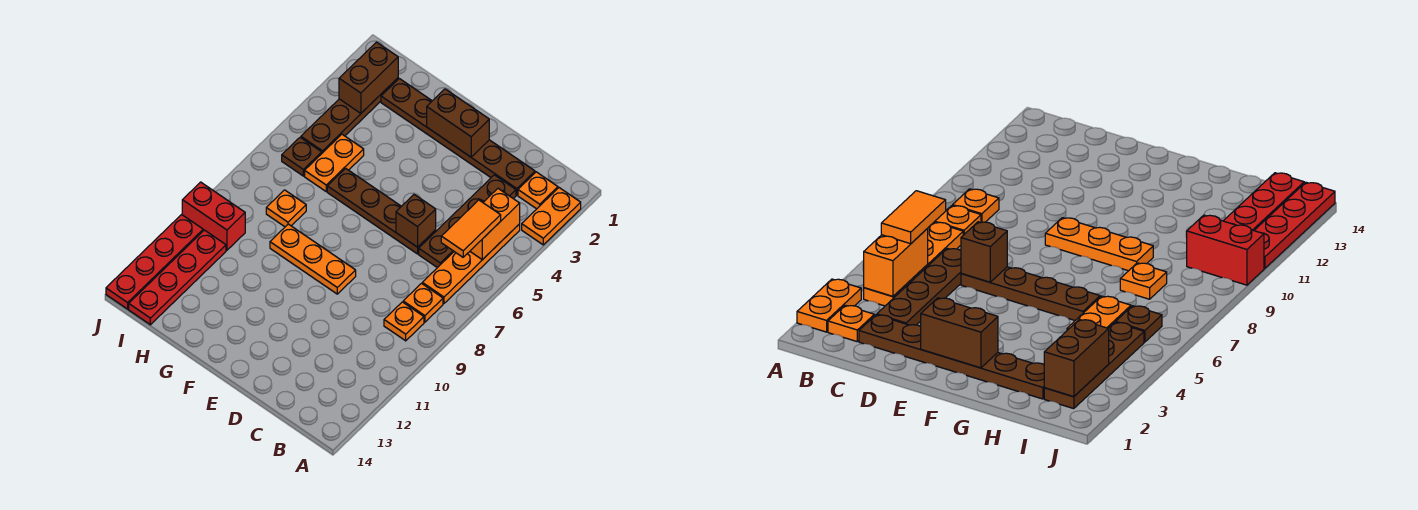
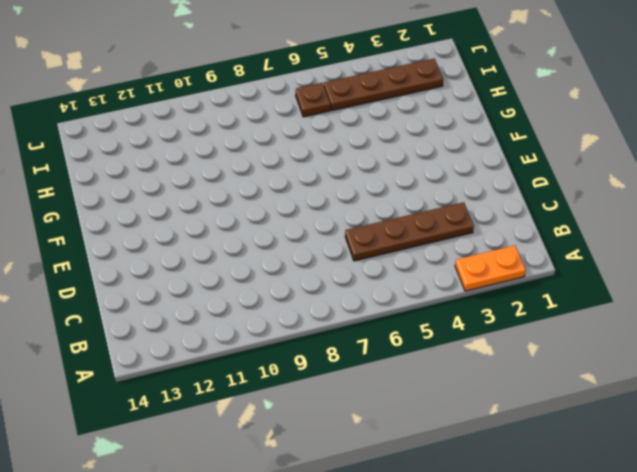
none -> orange plate B2 level 1
none -> orange plate B4:B7 level 1
none -> orange plate B8 level 1

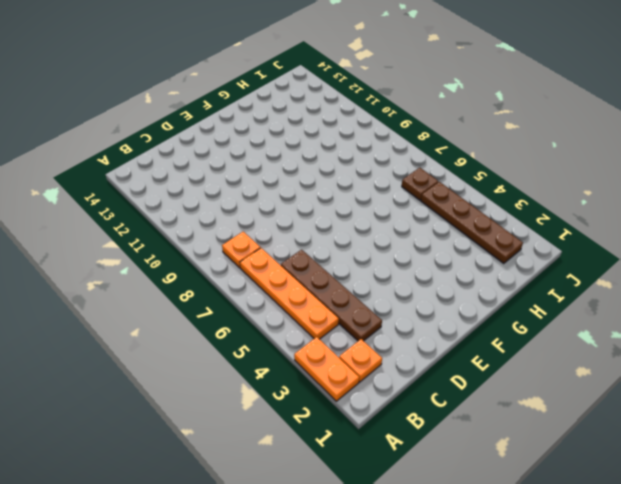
none -> orange plate B9 level 1
none -> brown plate C2:H2 level 1
none -> brown plate D6:G6 level 1

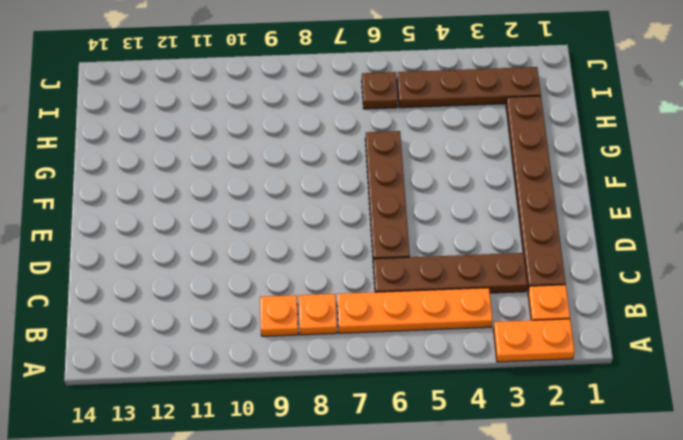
none -> orange plate E9:G9 level 1
none -> orange plate H5:H6 level 1
none -> orange plate H8 level 1

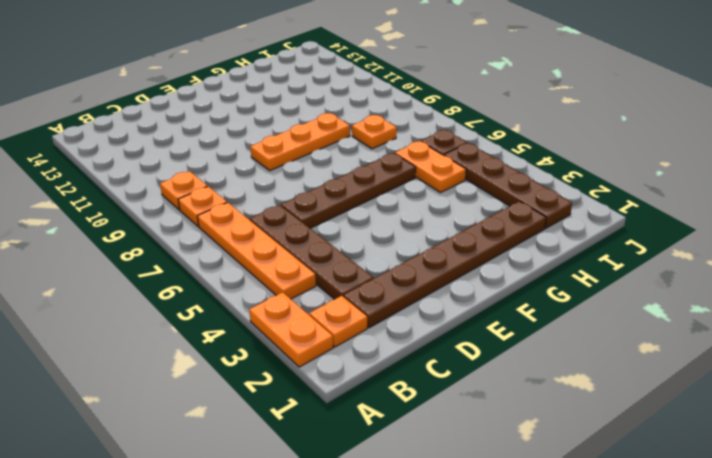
none -> red brick I10:J10 level 1
none -> red plate I11:I14 level 1
none -> red plate J11:J14 level 1

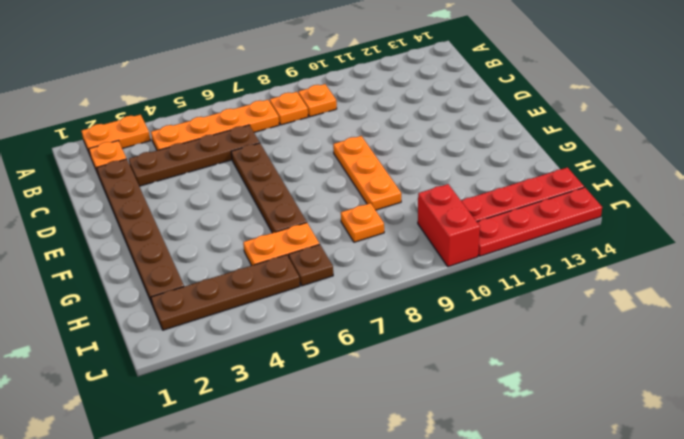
none -> orange brick B4:B5 level 2
none -> brown brick D6 level 2
none -> brown brick E2:F2 level 2

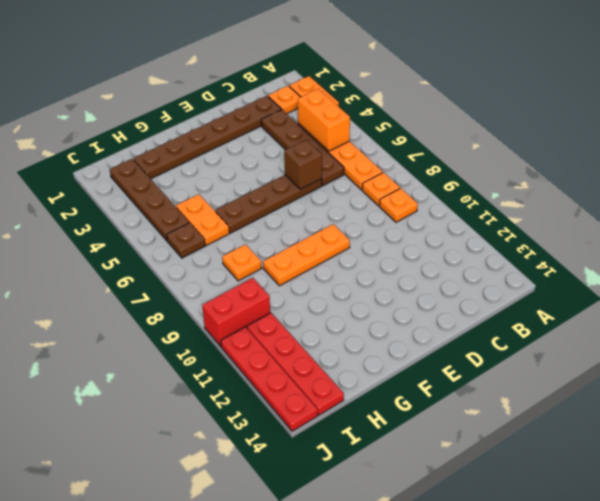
none -> brown brick E2:F2 level 2
none -> brown brick I2:I3 level 2
none -> orange tile B5:B6 level 3

